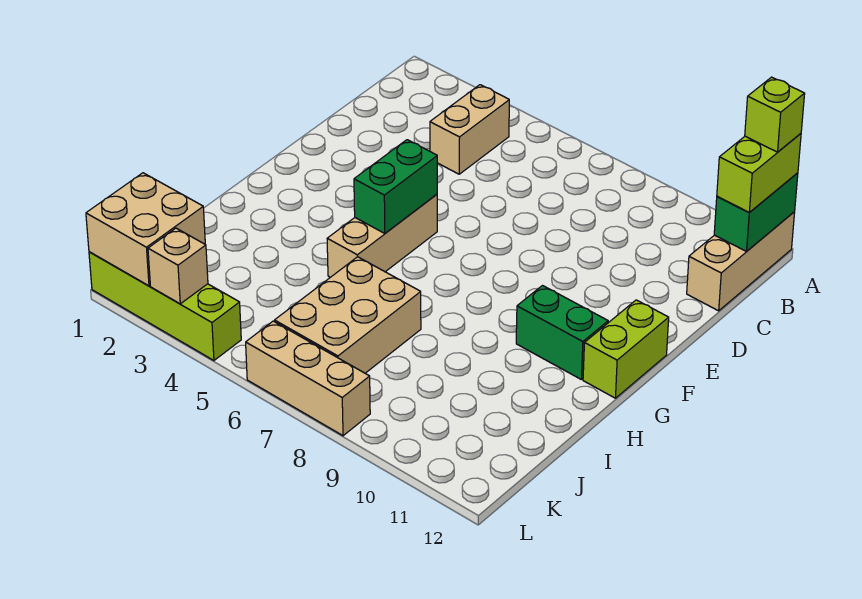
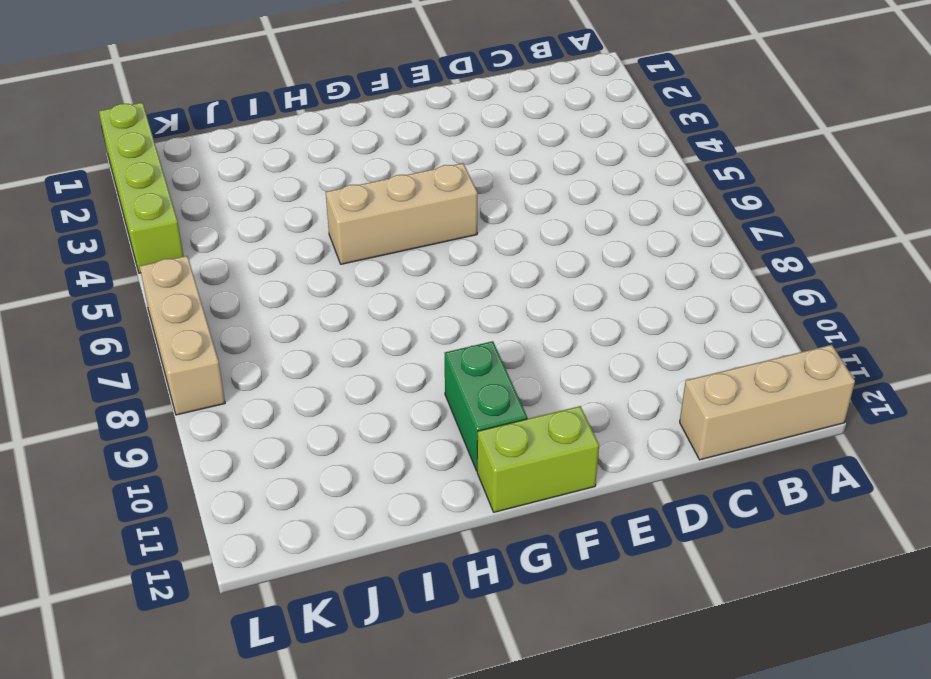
none -> tan brick B4:C4 level 1
none -> tan brick I6:K7 level 1
none -> green brick A12:B12 level 2

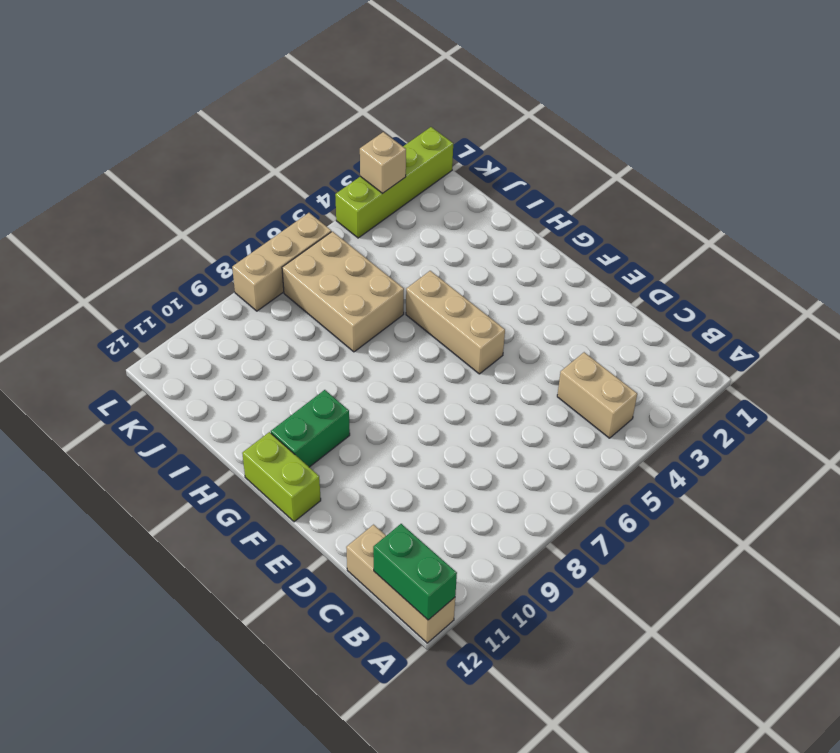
none -> green brick F5:G5 level 2
none -> tan brick K1:L2 level 2
none -> lime brick A12:B12 level 3

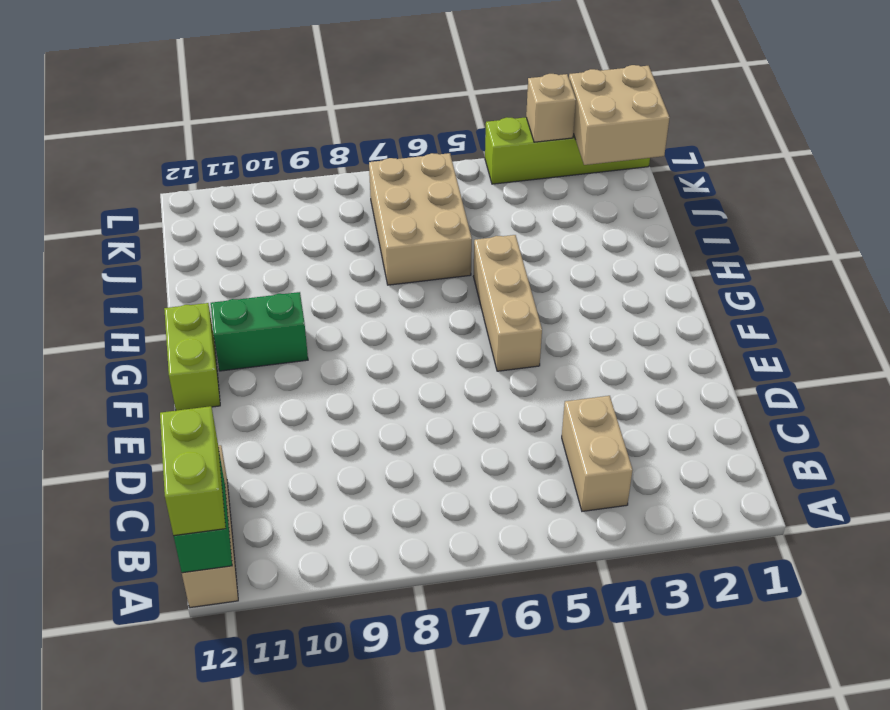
none -> tan brick L6:L8 level 1
none -> green brick F5:G5 level 2
none -> lime brick A12 level 4

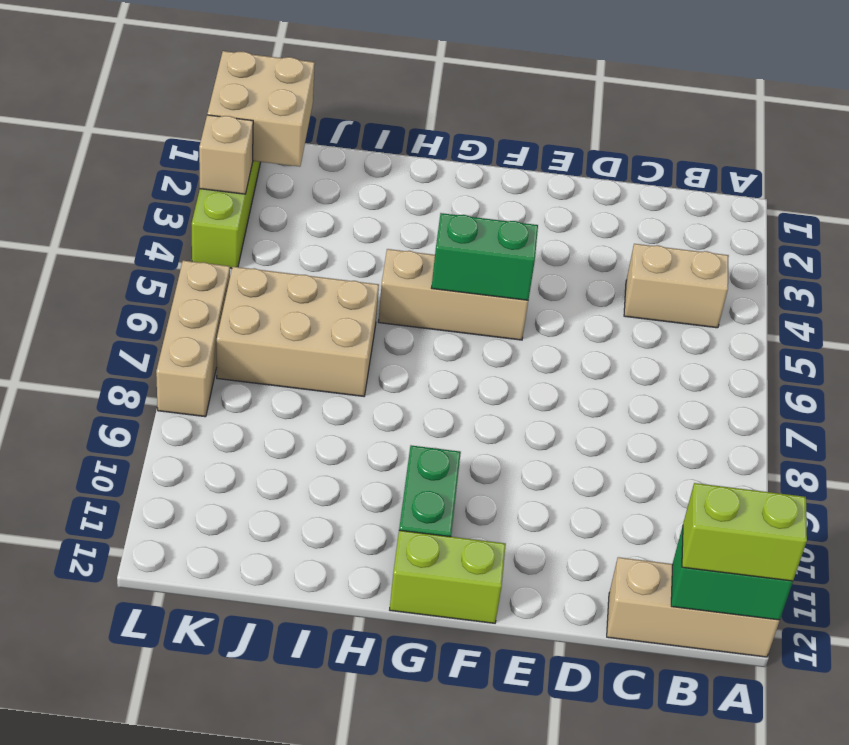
none -> lime brick A12 level 4

